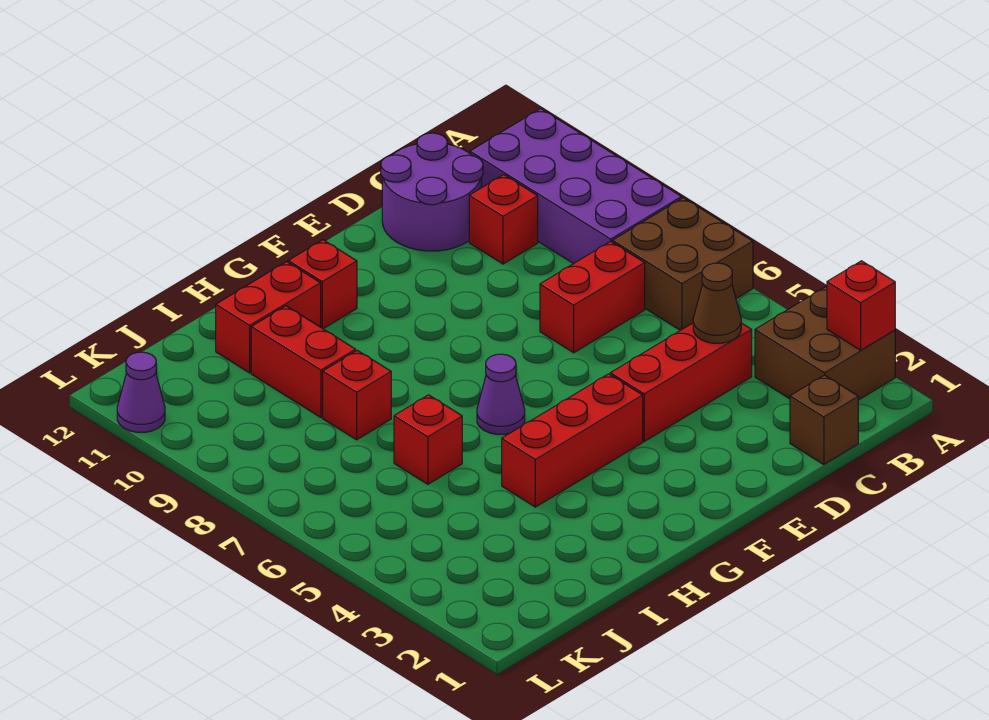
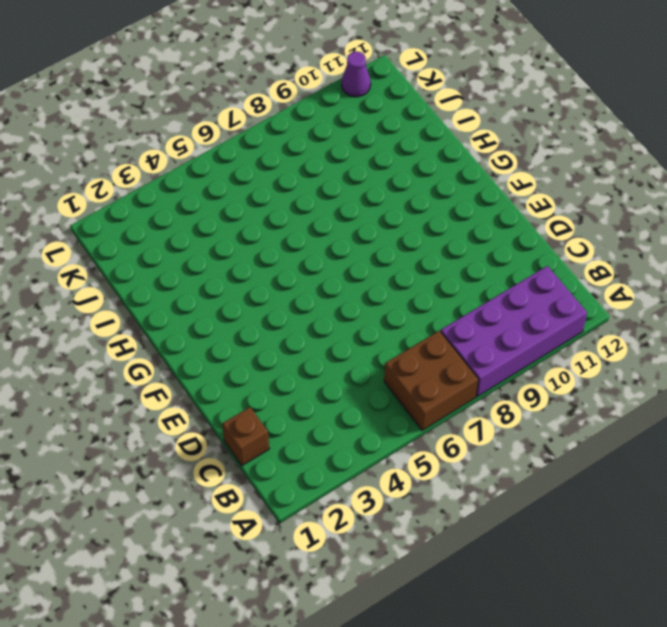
none -> brown brick A2:B3 level 1
none -> red brick C4:E4 level 1
none -> red brick C7:D7 level 1

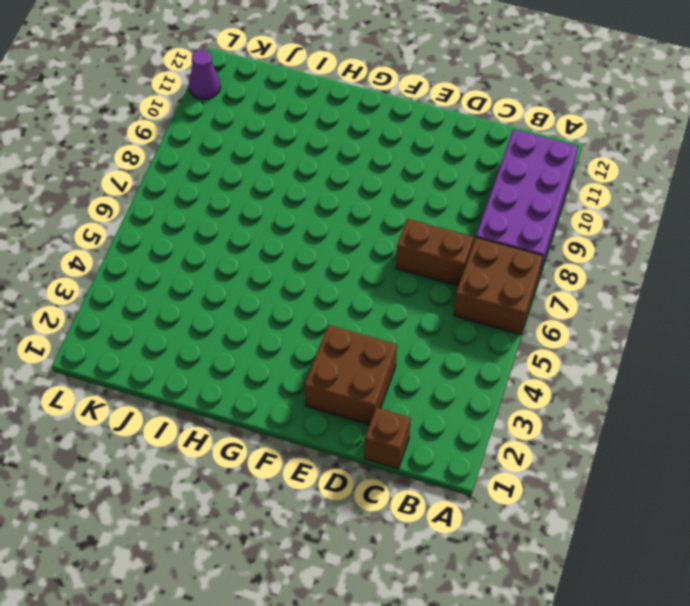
brown brick C7:D7 level 1 -> red brick C7:D7 level 1
brown brick D2:E3 level 1 -> brown brick A2:B3 level 1
none -> red brick C4:E4 level 1
none -> red brick C10 level 1
none -> purple round brick C11:D12 level 1

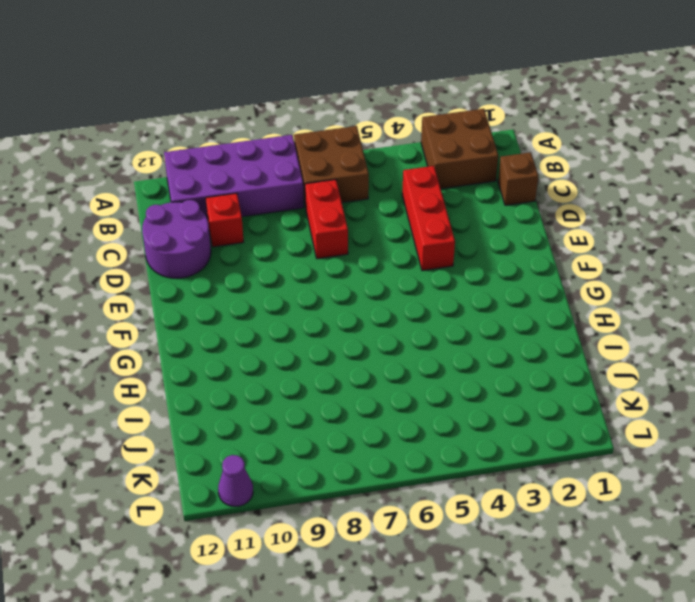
none -> red brick F4:H4 level 1
none -> purple cone G6 level 1
none -> red brick G11 level 1

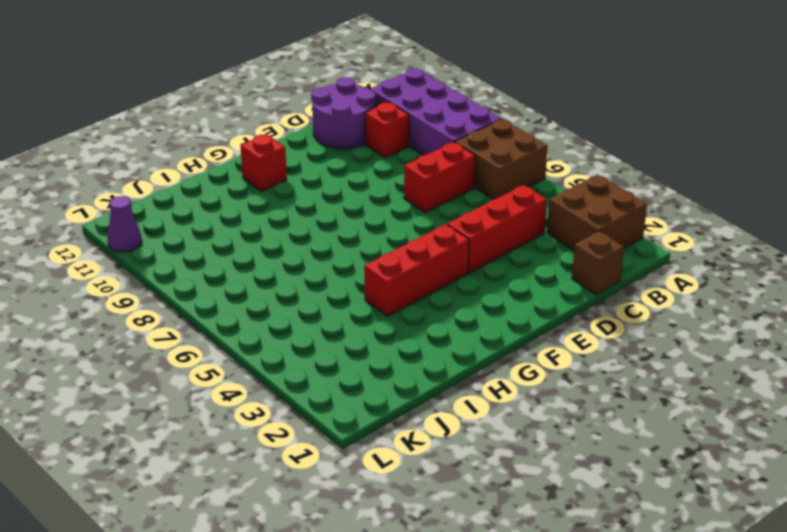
none -> purple cone G6 level 1
none -> red brick H11:I11 level 1
none -> red brick I6 level 1

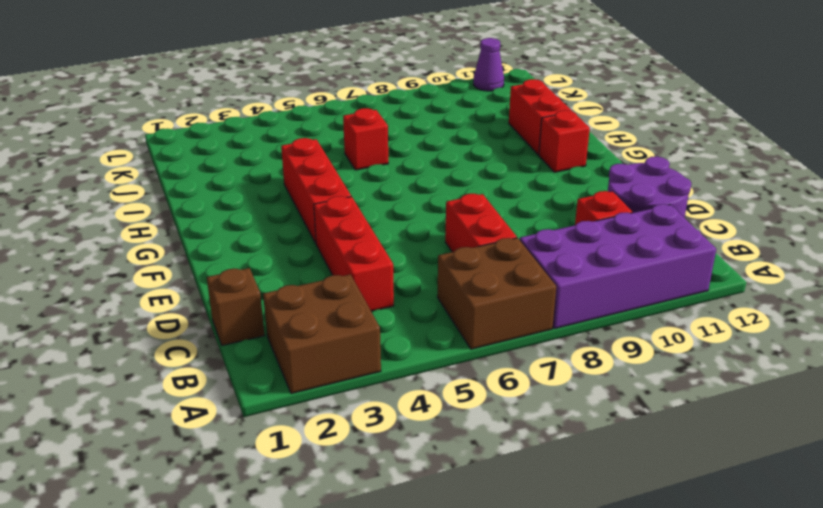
none -> purple cone G6 level 1
none -> red brick I8 level 1
none -> red brick I9:I10 level 1

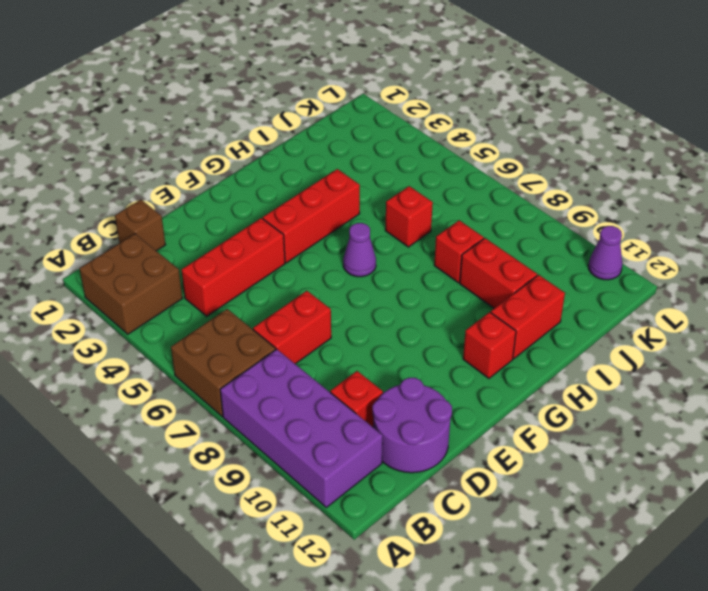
none -> red brick A2 level 2
none -> brown cone C4 level 2

